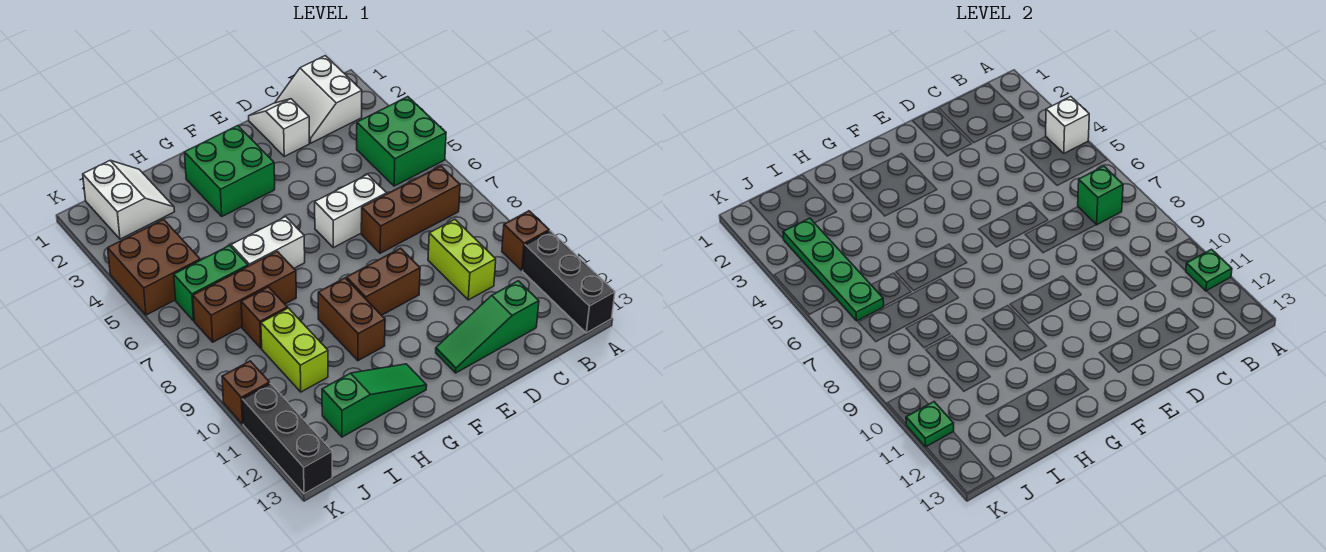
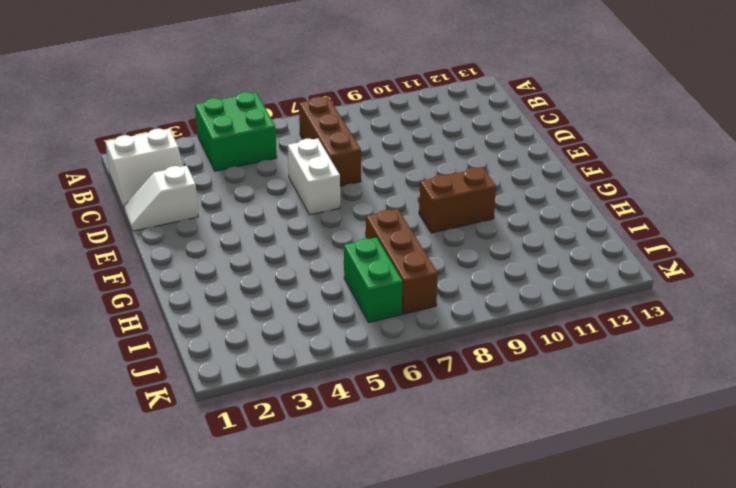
none -> brown brick A10 level 1
none -> black brick A11:A13 level 1
none -> lime brick C9:C10 level 1

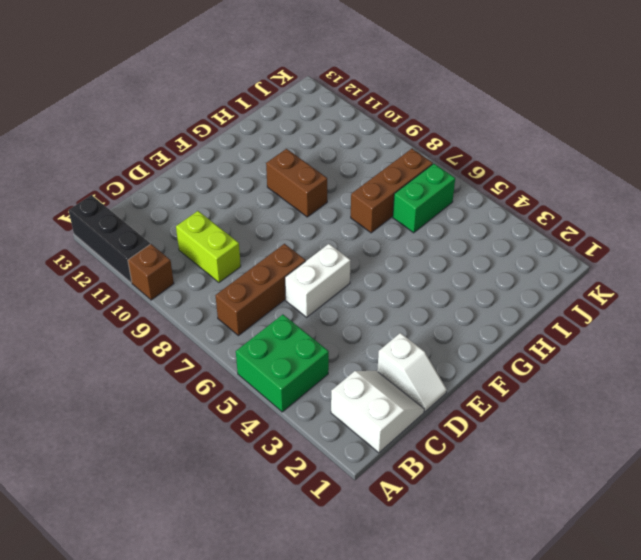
none -> green slope C12:E12 level 1 top C
none -> brown brick E9:F9 level 1
none -> green brick F2:G3 level 1

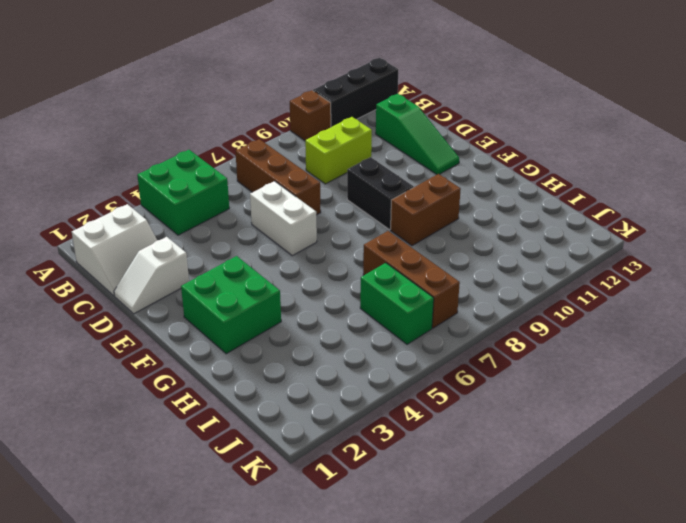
black brick E9:F9 level 1 -> brown brick E9:F9 level 1
none -> white brick G6:H6 level 1
none -> green slope G12:I12 level 1 top I
none -> white slope I1:J2 level 1 top J

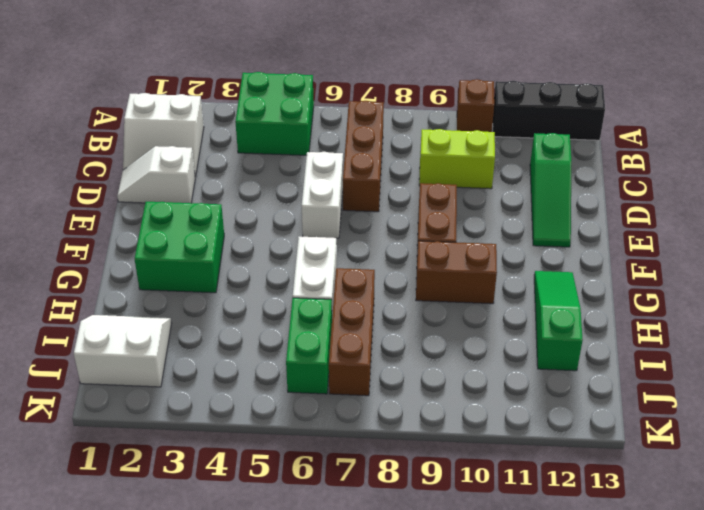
none -> brown brick I8 level 1
none -> lime brick I9:I10 level 1
none -> brown brick J4:K5 level 1

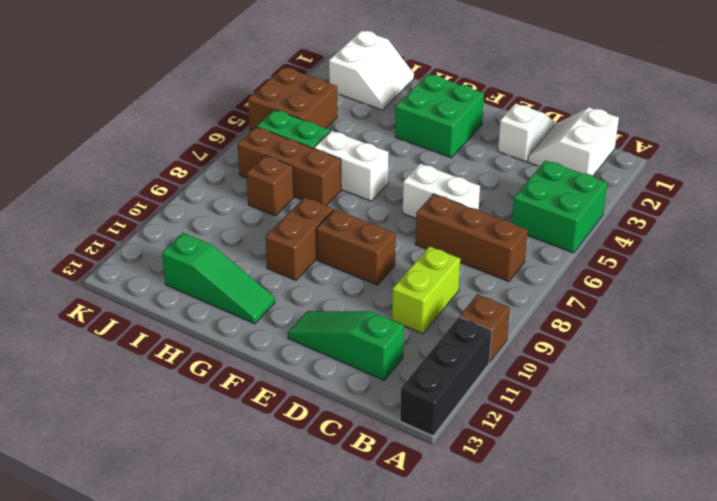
none -> lime brick I9:I10 level 1
none -> brown brick K10 level 1
none -> black brick K11:K13 level 1

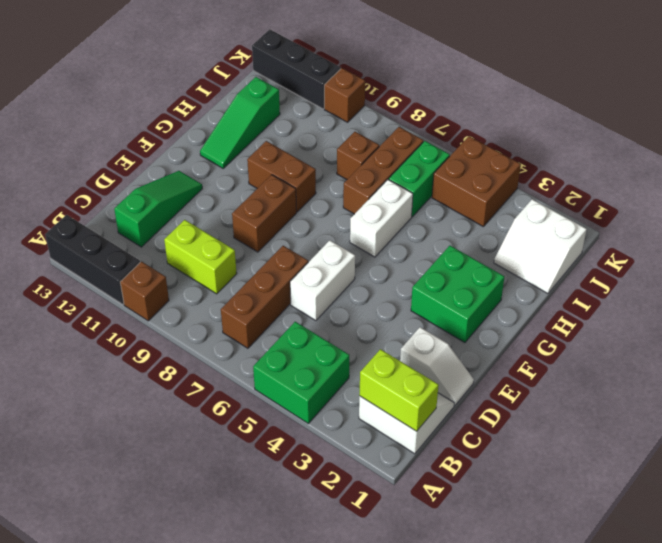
lime brick B1:B2 level 2 -> lime brick I9:I10 level 1
none -> white brick A4 level 2
none -> green plate A11 level 2
none -> green brick B7 level 2

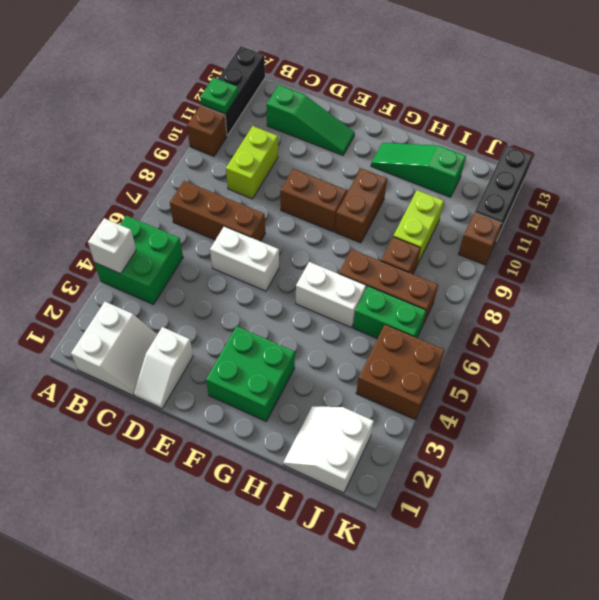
none -> green brick B7 level 2
none -> green plate J3:J6 level 2
none -> green plate K11 level 2

